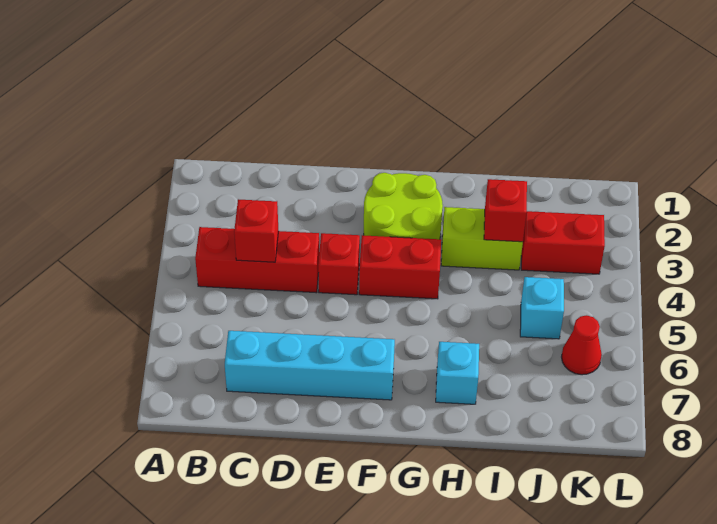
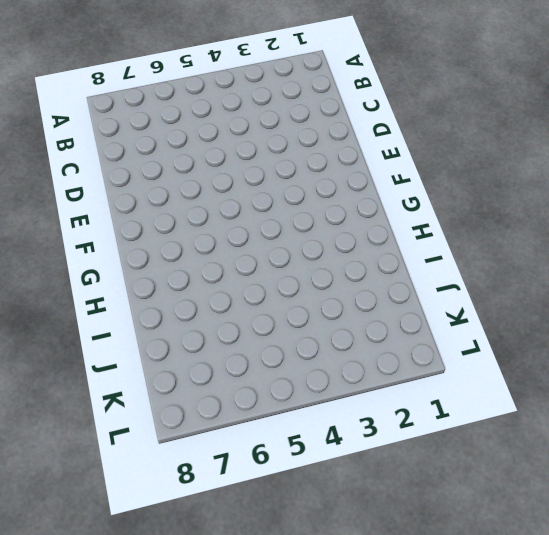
none -> red brick B4:D4 level 1
none -> cyan brick C7:F7 level 1
none -> red brick E4 level 1

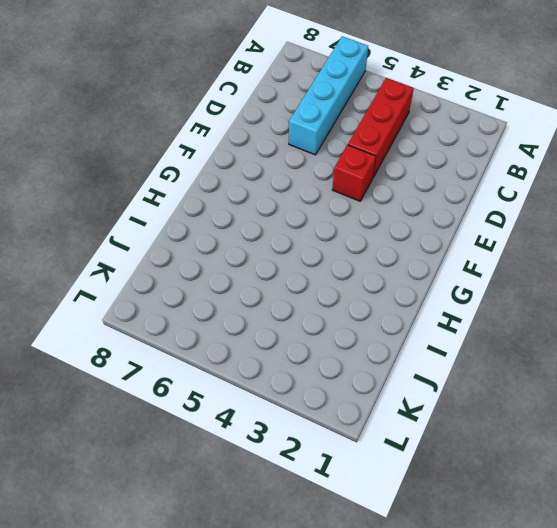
cyan brick A6:D6 level 1 -> cyan brick C7:F7 level 1
none -> lime round brick F2:G3 level 1
none -> red brick F4:G4 level 1
none -> lime brick H3:I3 level 1

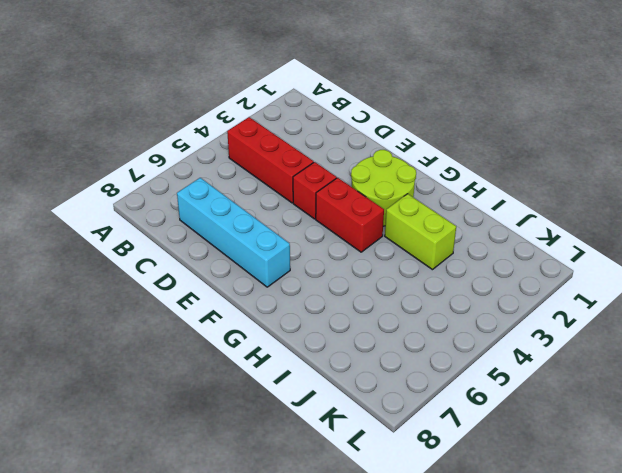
none -> cyan brick H7 level 1
none -> red brick J3:K3 level 1
none -> cyan brick J5 level 1

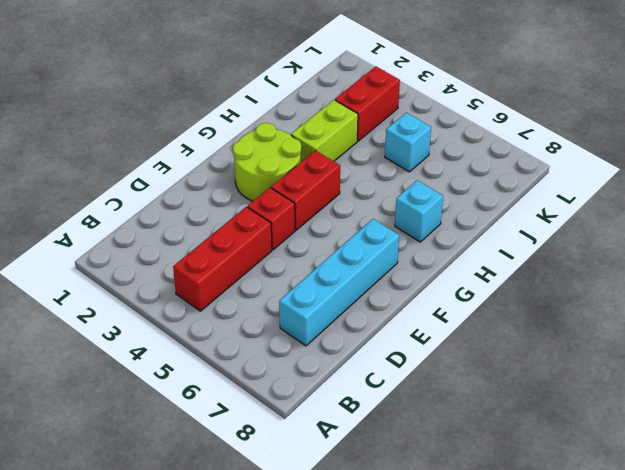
none -> red cone K6 level 1
none -> red brick C4 level 2
none -> red brick I3 level 2

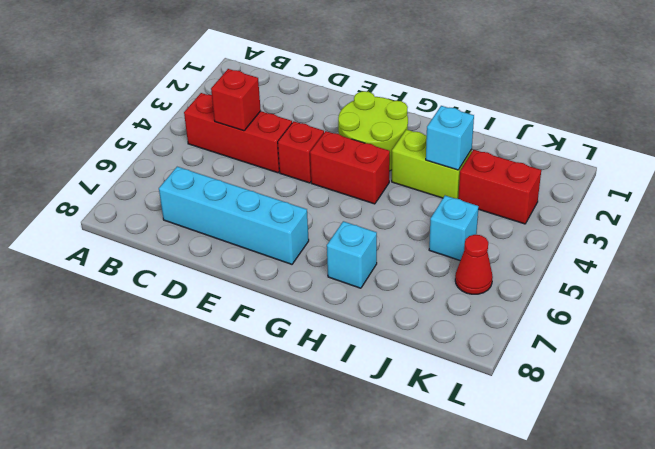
cyan brick I3 level 2 -> red brick I3 level 2

